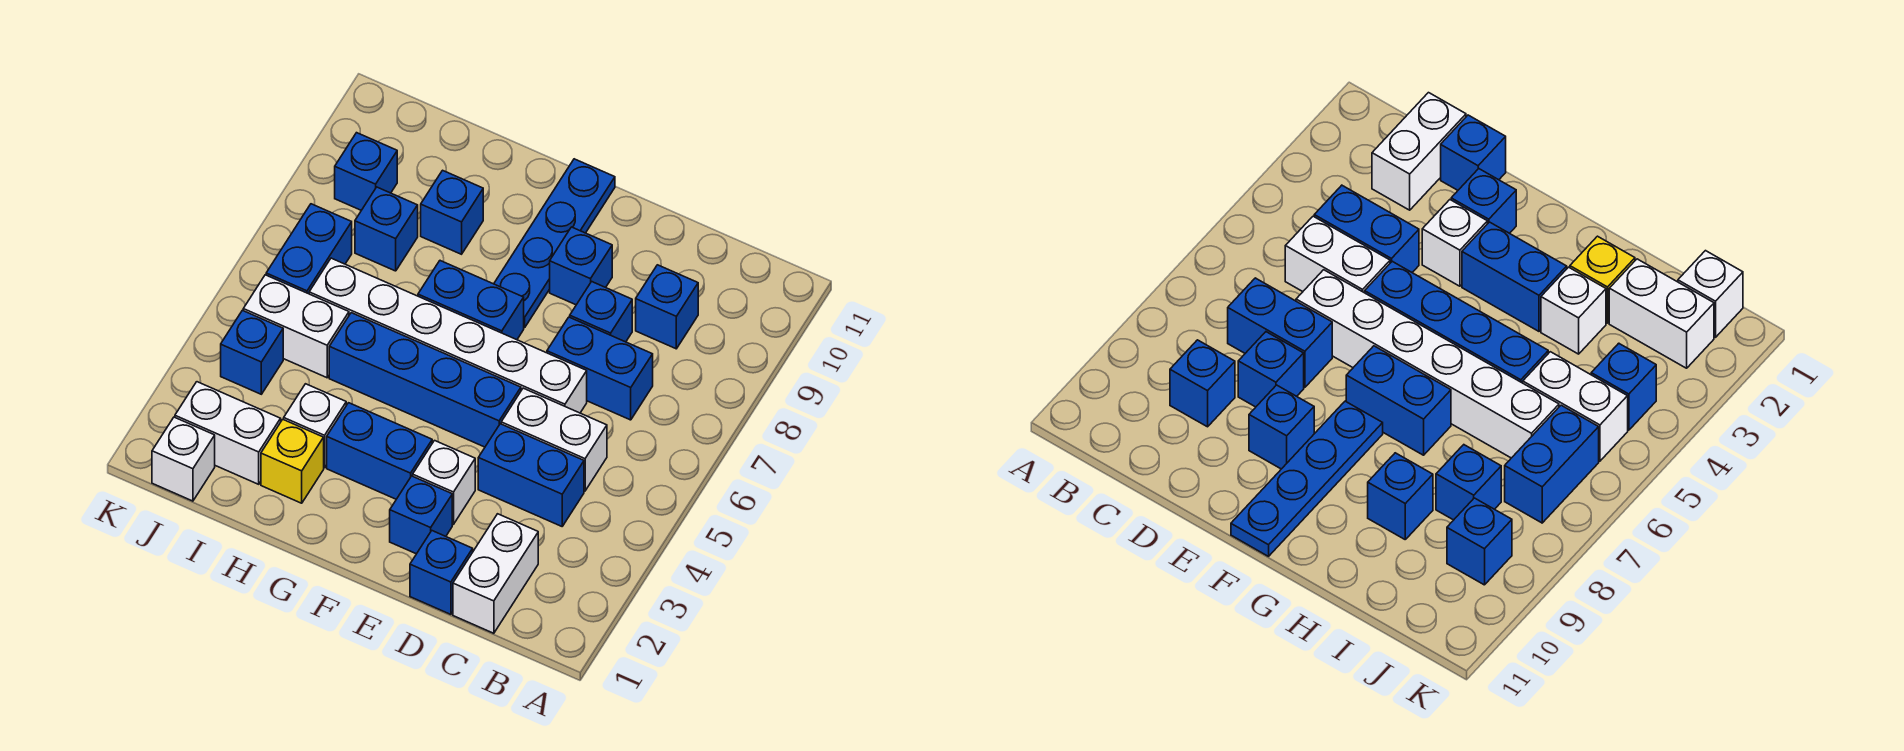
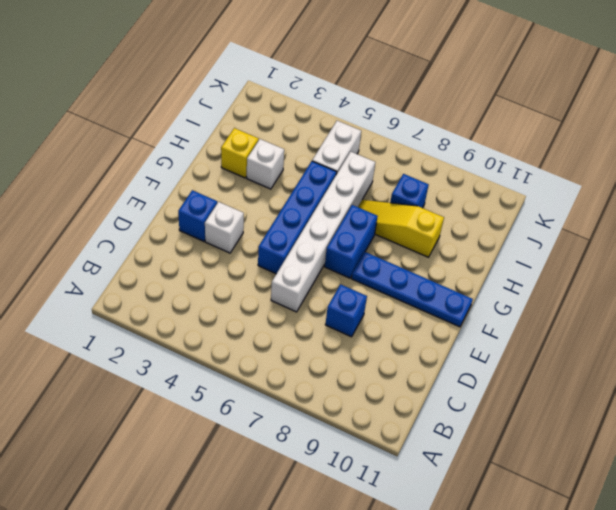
yellow slope H7:H9 level 1 top 9 -> blue brick H9 level 1
none -> white brick C1:C2 level 1
none -> blue brick C4:D4 level 1
none -> white brick C5:D5 level 1

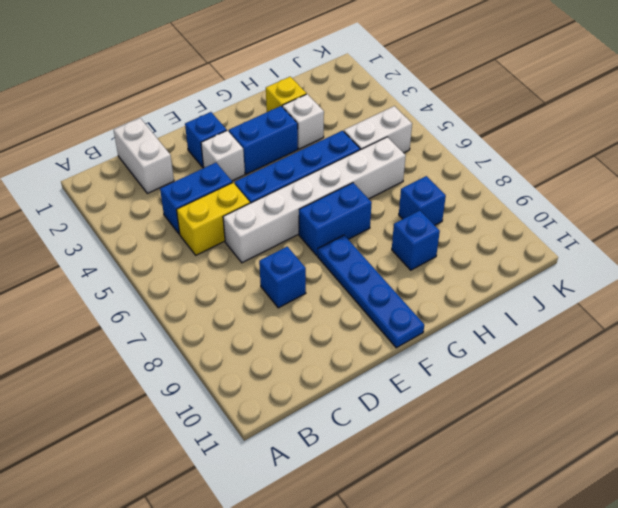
yellow brick C5:D5 level 1 -> white brick C5:D5 level 1
none -> blue brick C7:D7 level 1
none -> blue brick C9 level 1
none -> blue brick D1 level 1

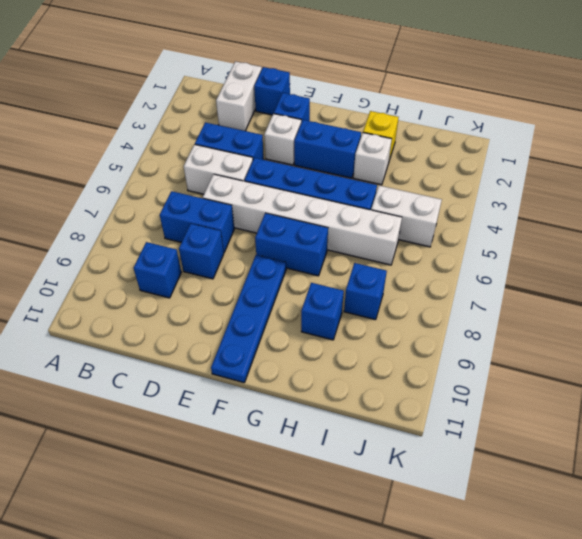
none -> blue brick E9 level 1
none -> white brick I2:J2 level 1
none -> white brick J1 level 1

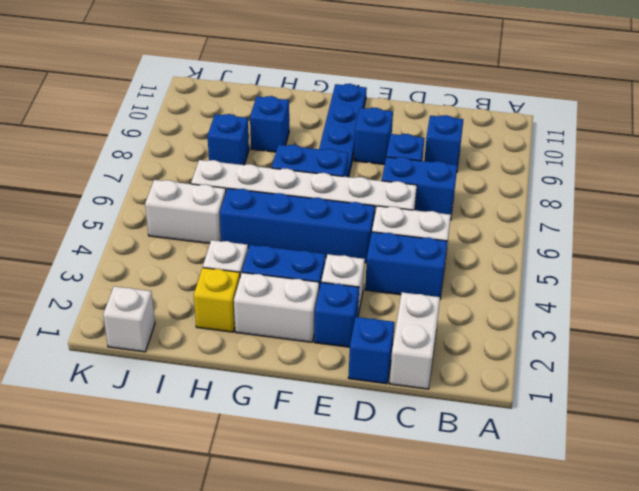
white brick F2:G2 level 1 -> white brick I2:J2 level 1
none -> blue brick J4 level 1
none -> blue brick J6:J7 level 1
none -> blue brick J9 level 1

